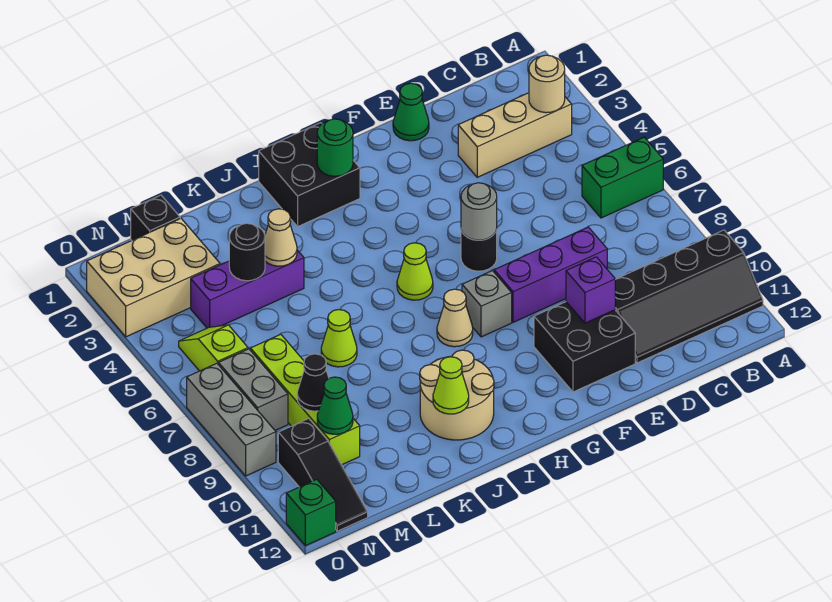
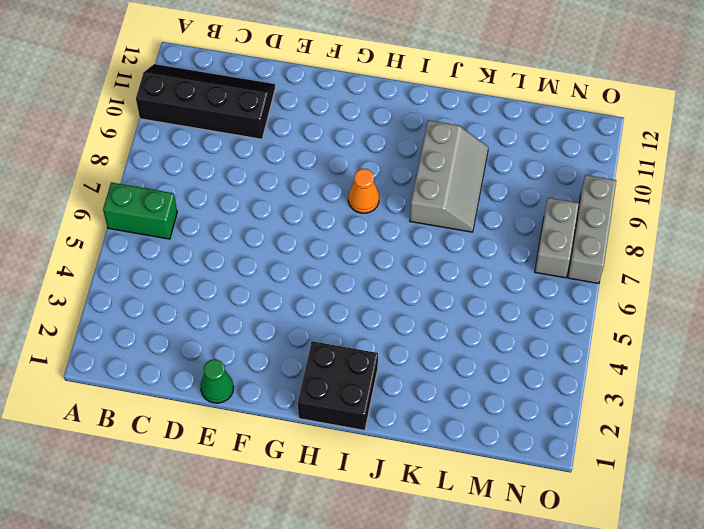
orange cone H8 level 1 -> tan cone H8 level 1
grey slope J8:K10 level 1 top J -> tan round brick I10:J11 level 1
none -> tan brick B3:D3 level 1
none -> purple brick D8:F8 level 1
none -> black brick E10:F11 level 1
none -> black round brick F6 level 1

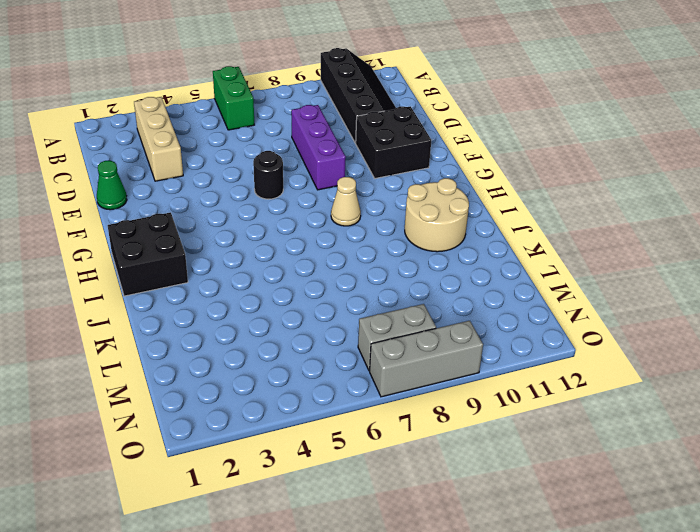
none -> grey brick G8 level 1
none -> lime cone H6 level 1
none -> purple brick K4:M4 level 1
none -> lime cone K7 level 1

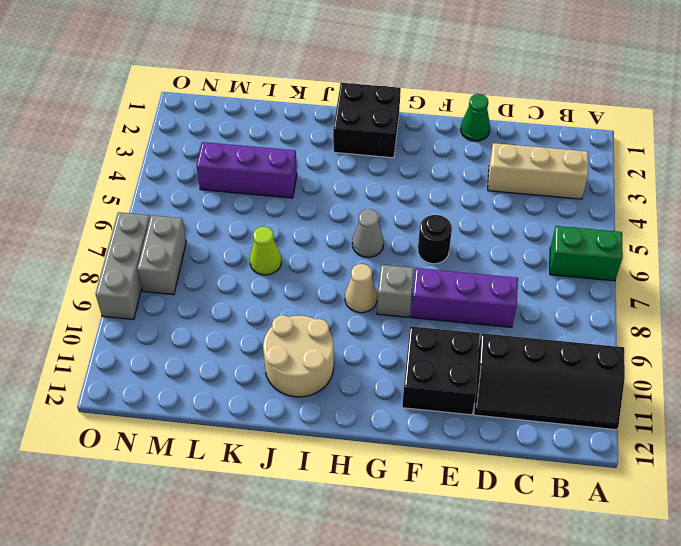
grey cone H6 level 1 -> lime cone H6 level 1
none -> black brick M1 level 1
none -> tan brick M2:O3 level 1
none -> lime brick M7:M10 level 1
none -> lime slope N5:N6 level 1 top 6

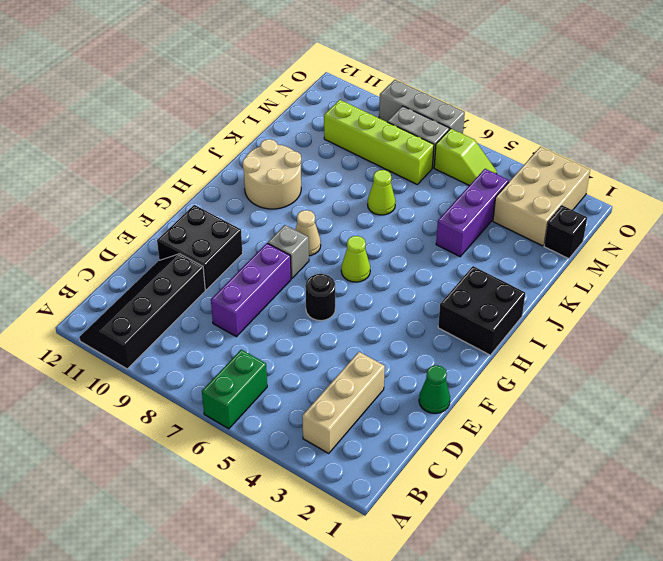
none -> black slope N10:N12 level 1 top 10
none -> green brick O12 level 1
none -> tan round brick B3 level 2
none -> purple brick E10 level 2

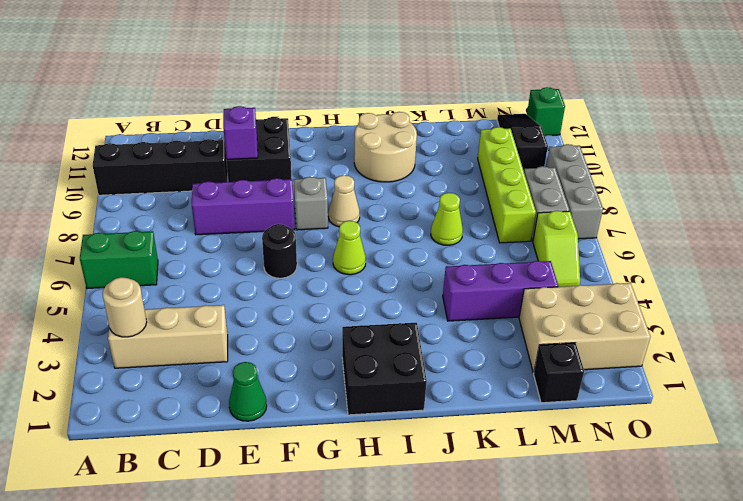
none -> grey round brick F6 level 2
none -> green round brick H2 level 2
none -> lime cone J11 level 2
none -> tan cone K4 level 2

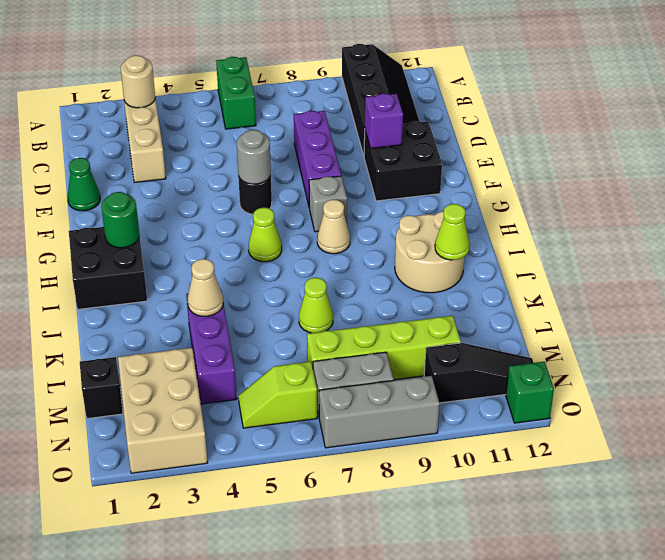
none -> black round brick L4 level 2
none -> black cone M9 level 2
none -> green cone M10 level 2

